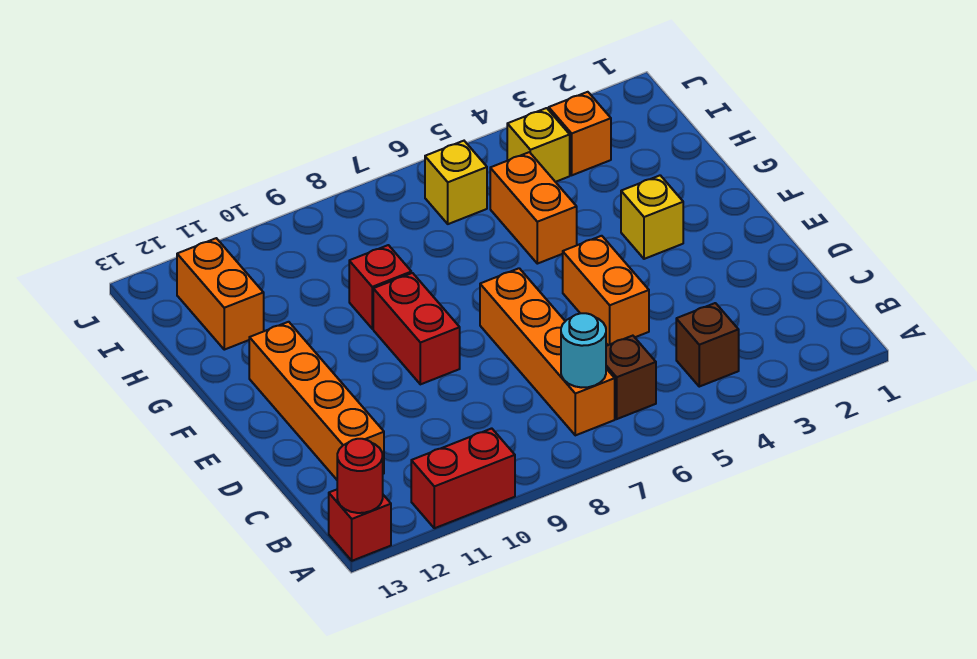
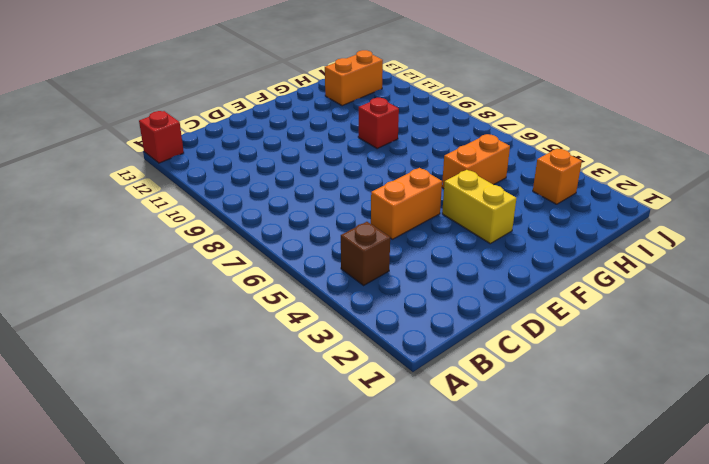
yellow brick F3:F4 level 1 -> yellow brick F3 level 1
none -> red brick A10:A11 level 1
none -> brown brick B6 level 1
none -> orange brick B7:E7 level 1

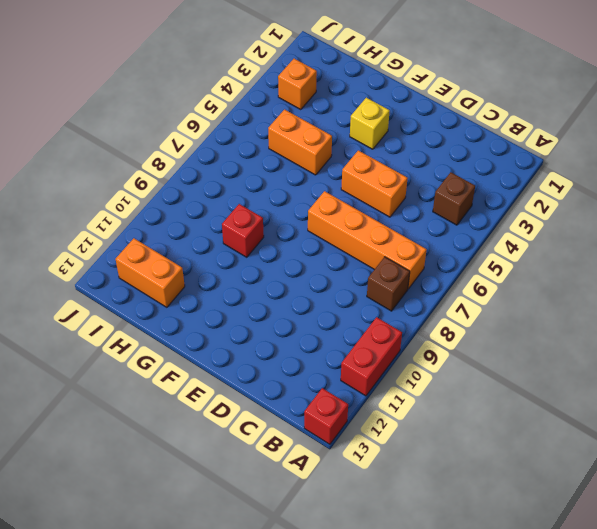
brown brick B8 level 1 -> brown brick B6 level 1
none -> orange brick C12:F12 level 1
none -> red brick E9:F9 level 1
none -> yellow brick I4 level 1

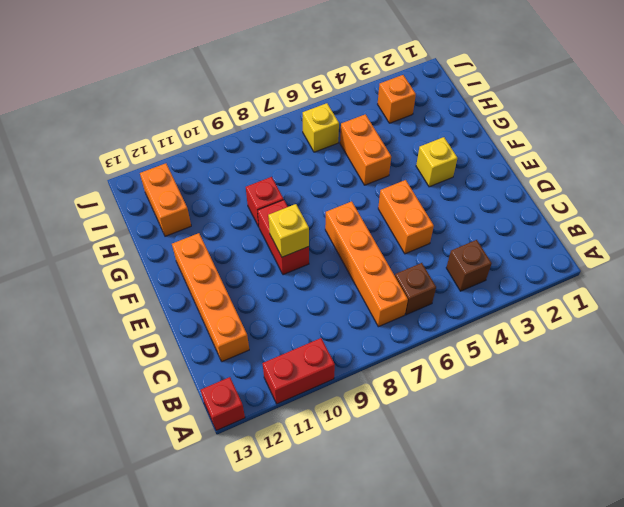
yellow brick E9 level 2 -> yellow brick I4 level 1
none -> red round brick A13 level 2
none -> cyan round brick B7 level 2

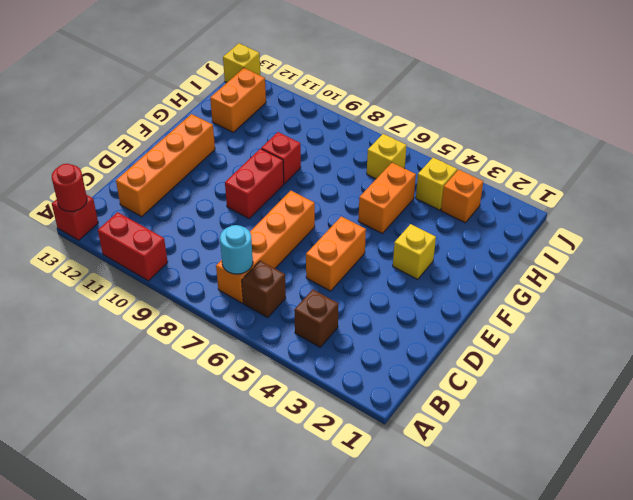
yellow brick J13 level 1 -> none

